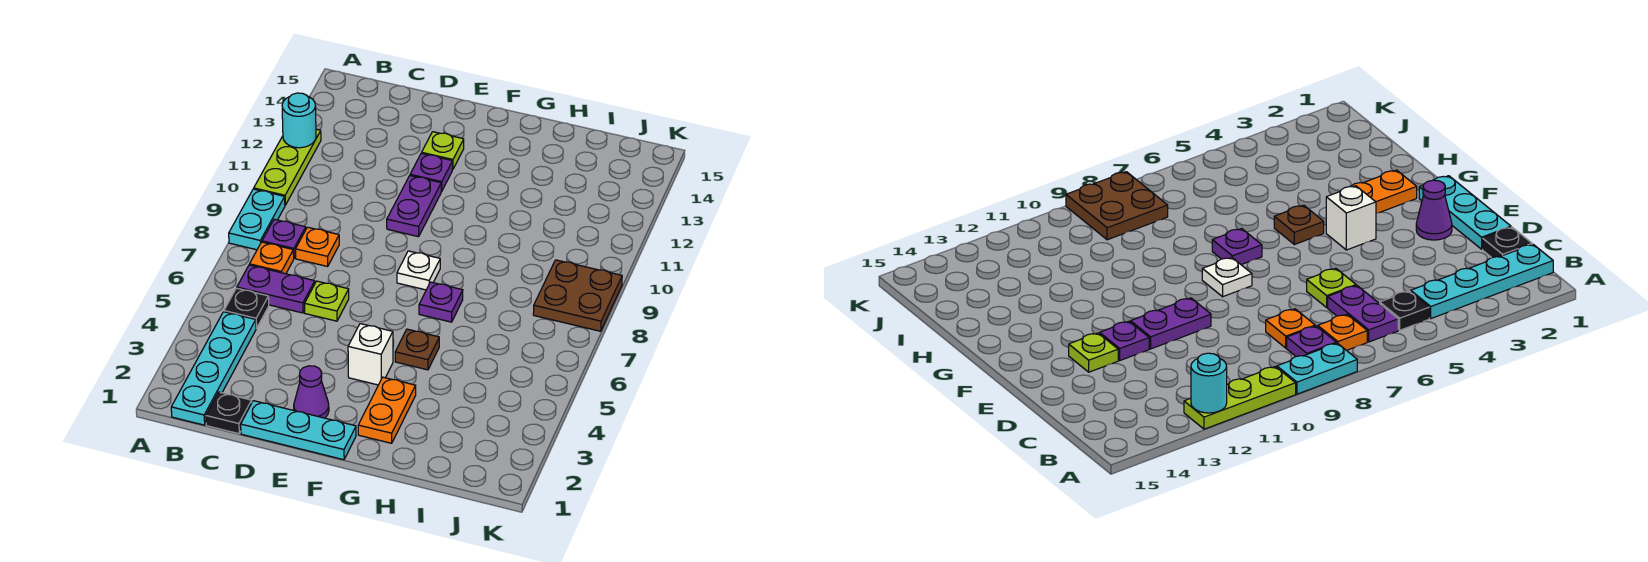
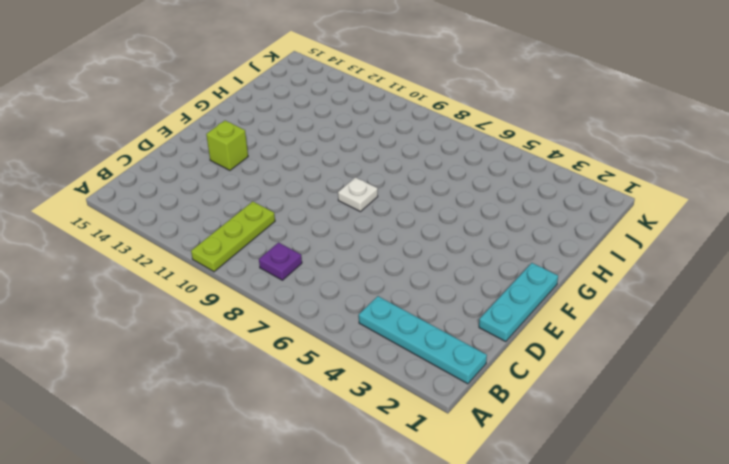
lime plate A10:C10 level 1 -> lime plate A10:A12 level 1
lime brick E13 level 1 -> lime plate E13 level 1
none -> cyan plate A8:A9 level 1
none -> black plate B5 level 1
none -> purple plate B6:C6 level 1

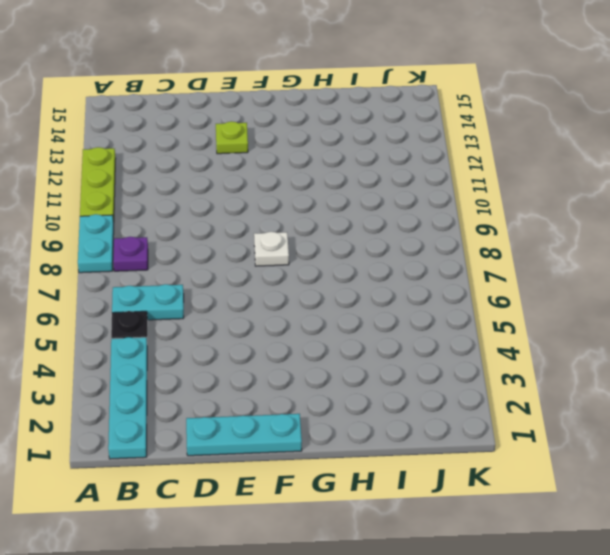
cyan plate B6:C6 level 1 -> purple plate B6:C6 level 1
none -> orange plate B7 level 1
none -> black plate C1 level 1
none -> orange plate C8 level 1

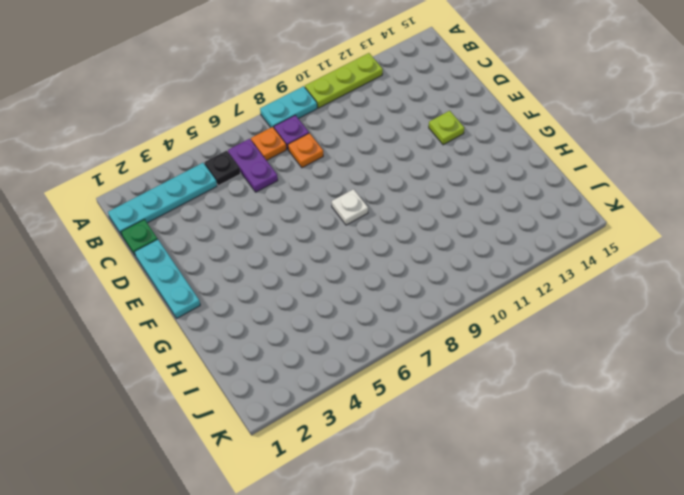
green plate C1 level 1 -> black plate C1 level 1
none -> lime plate D6 level 1
none -> purple cone E2 level 1
none -> purple plate E10:E11 level 1

